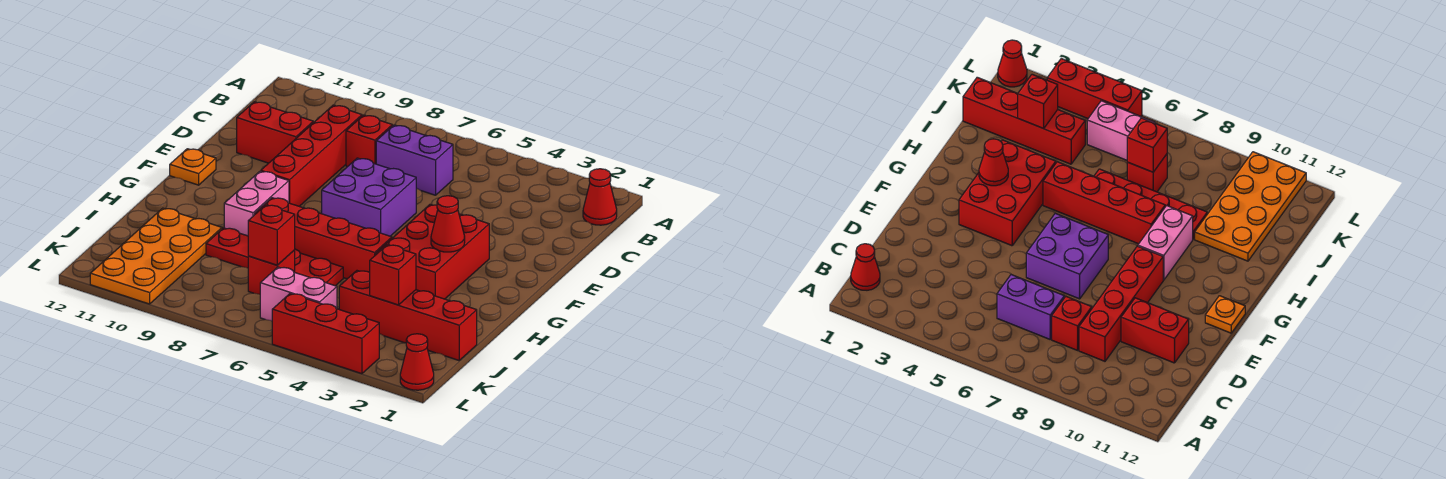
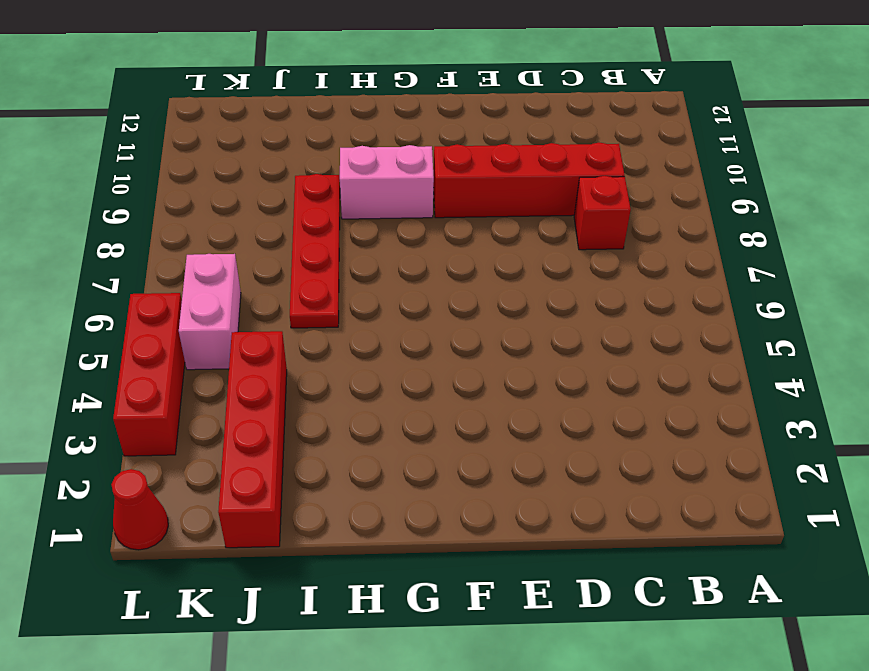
none -> red cone B1 level 1
none -> purple brick C6:C7 level 1
none -> red brick D10:D11 level 1

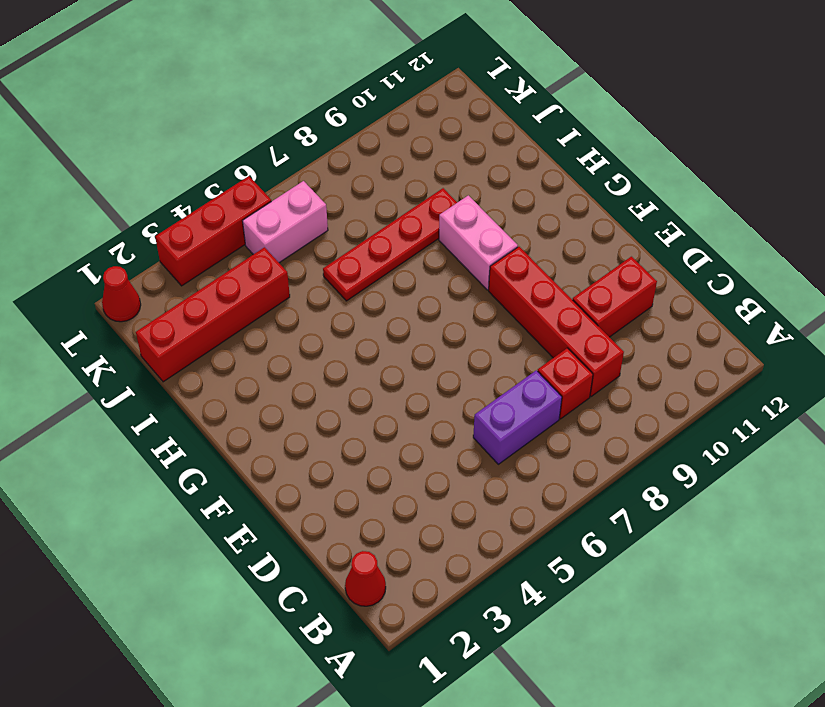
none -> purple brick E6:F7 level 1
none -> red brick F3:H4 level 1
none -> orange plate F12 level 1

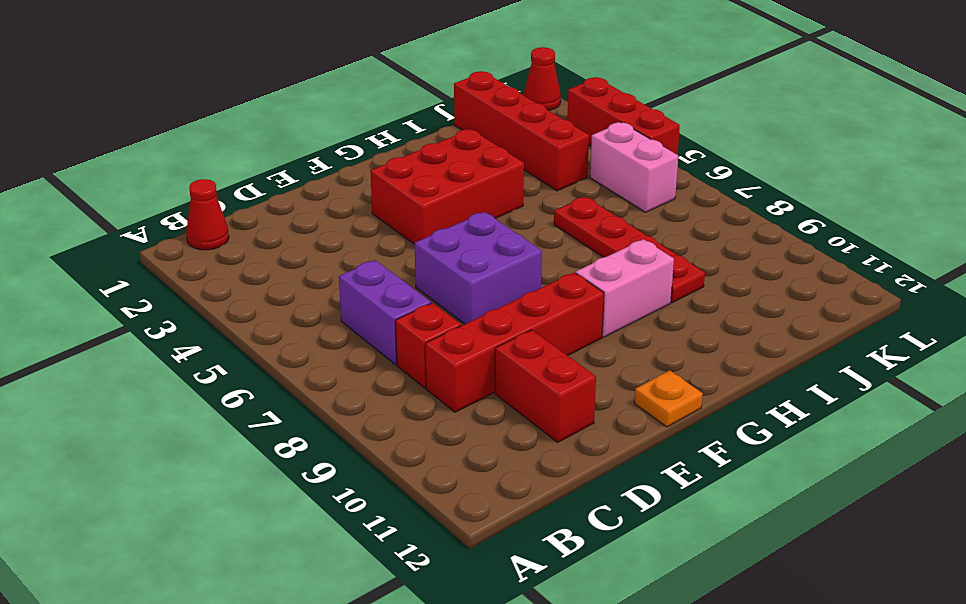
none -> red brick H5:H8 level 1
none -> orange plate I10:L11 level 1
none -> red brick J7 level 1

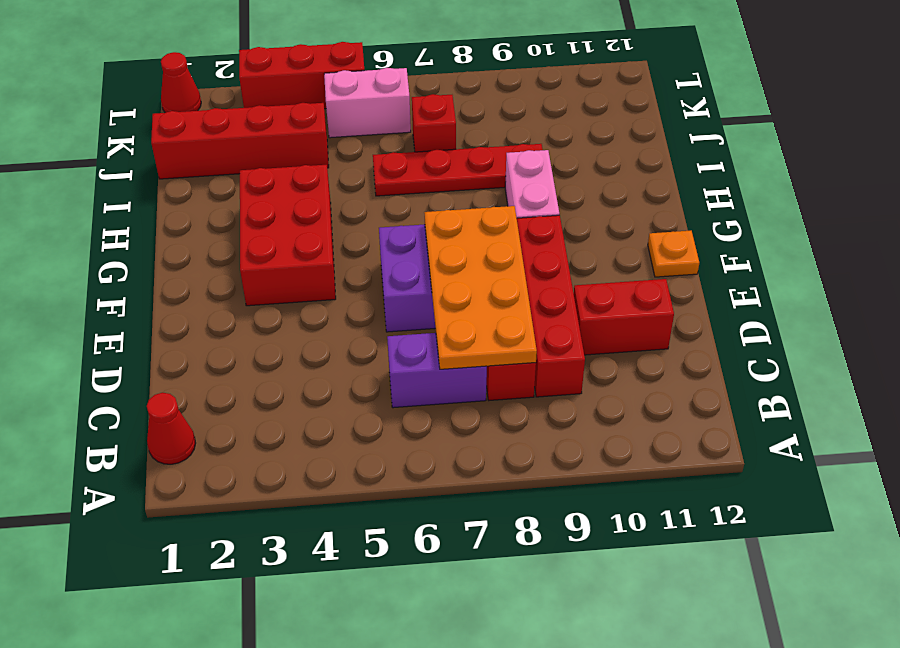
orange plate C7:F8 level 2 -> orange plate I10:L11 level 1
none -> red brick H5:H8 level 1
none -> red cone G3 level 2
none -> red brick J3 level 2

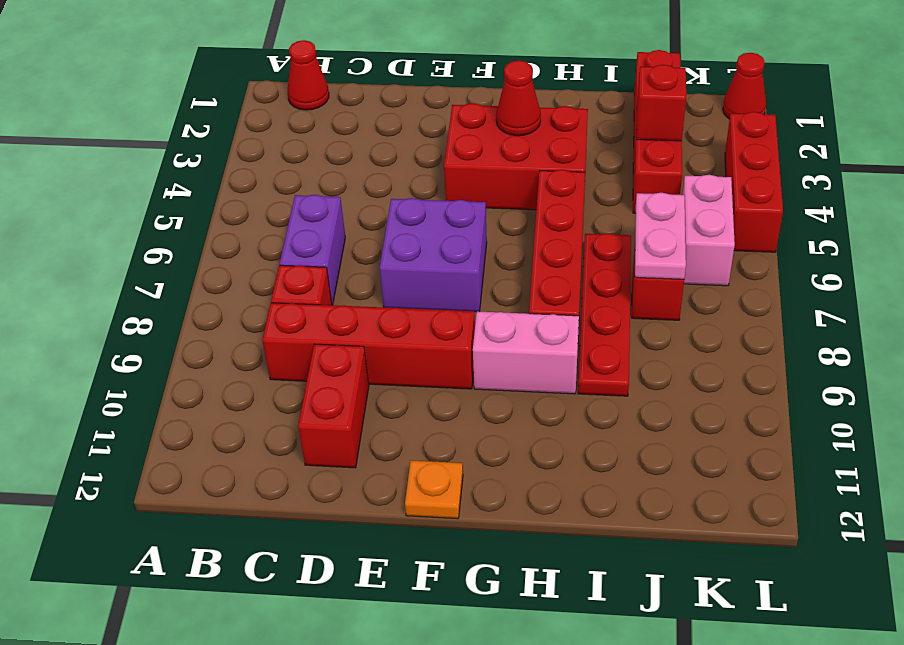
pink plate J6:J7 level 2 -> red brick J7 level 2
none -> orange plate I10:L11 level 1

